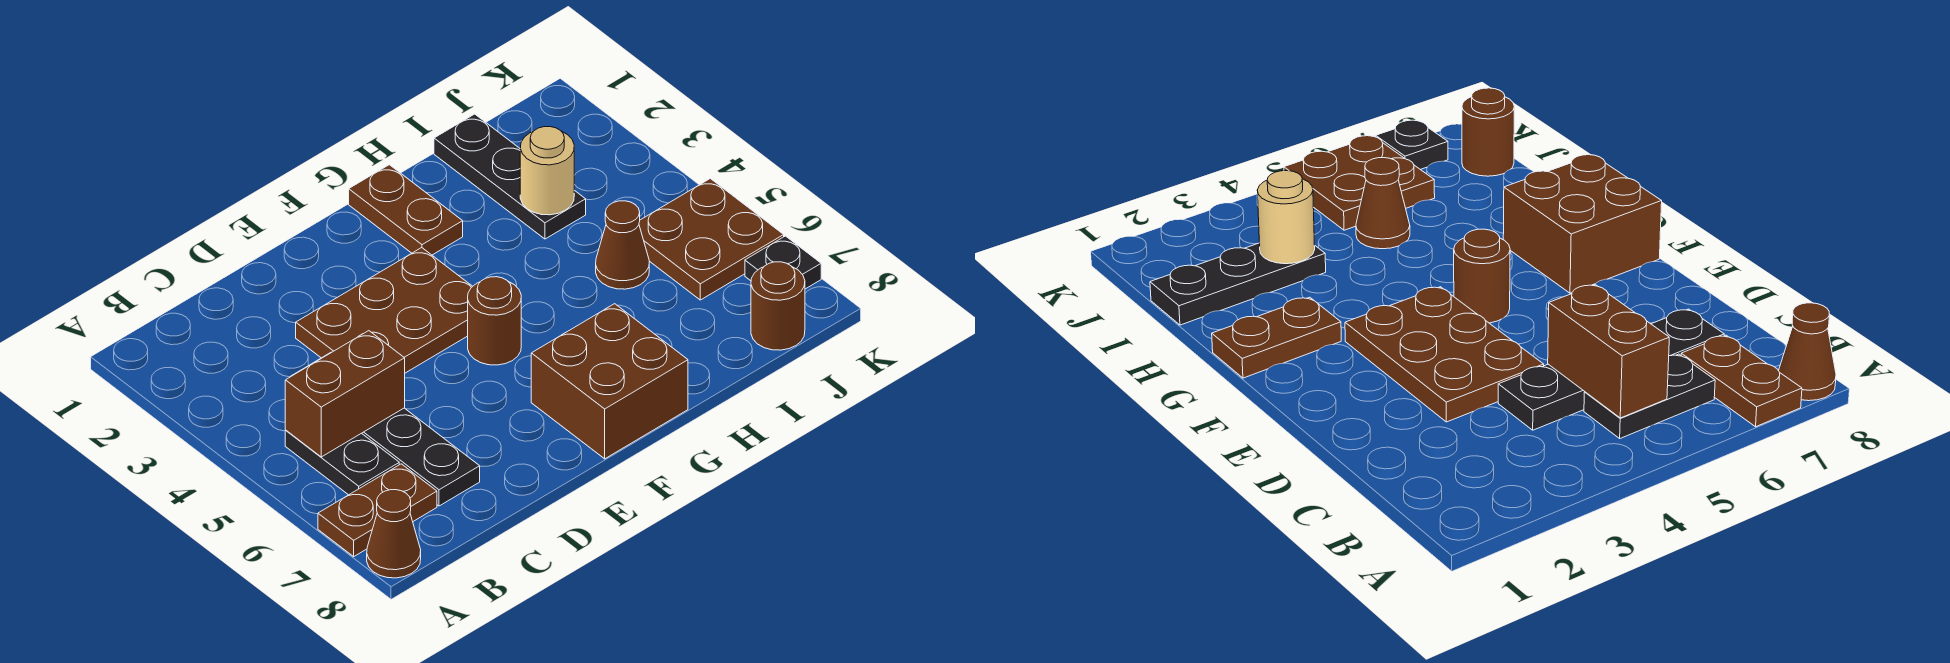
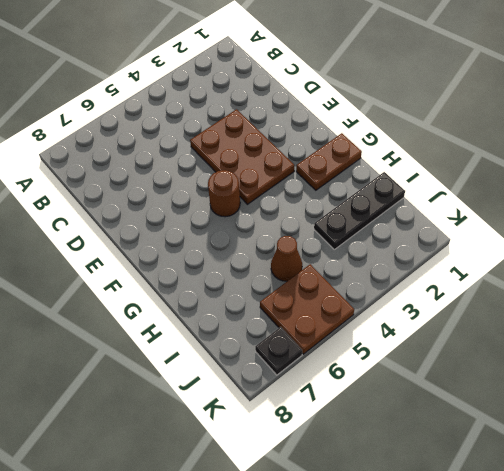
none -> brown plate A7:B7 level 1
none -> brown cone A8 level 1
none -> black plate B5:B6 level 1

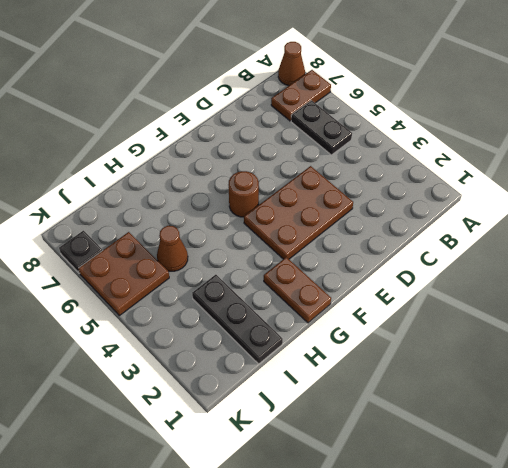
none -> black plate C4:C7 level 1
none -> brown brick F7:G8 level 1
none -> brown round brick J8 level 1

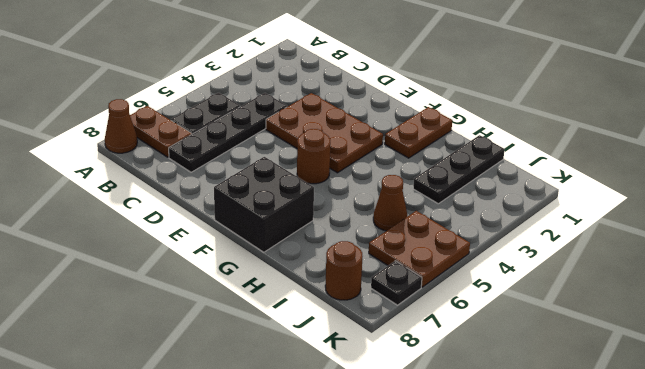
black brick F7:G8 level 1 -> brown brick F7:G8 level 1
none -> brown brick B5:C5 level 2
none -> tan round brick I3 level 2

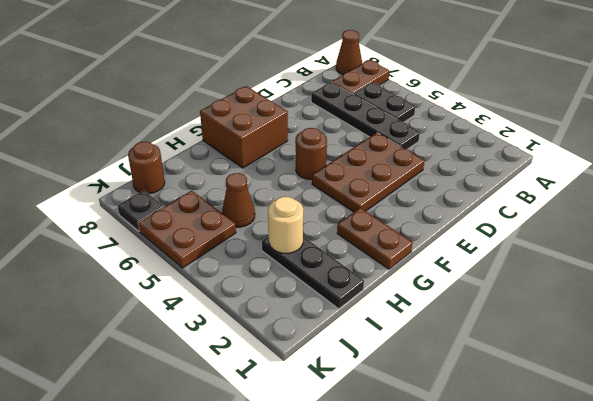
none -> brown brick B5:C5 level 2

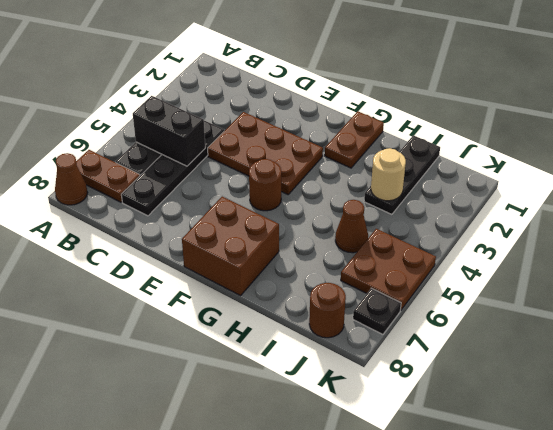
black brick B5:C5 level 2 -> brown brick B5:C5 level 2

